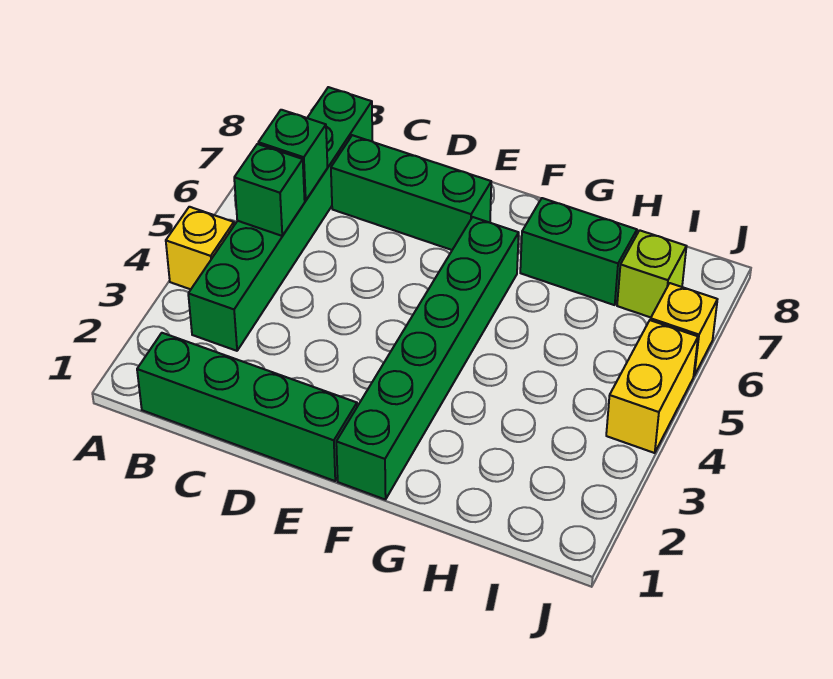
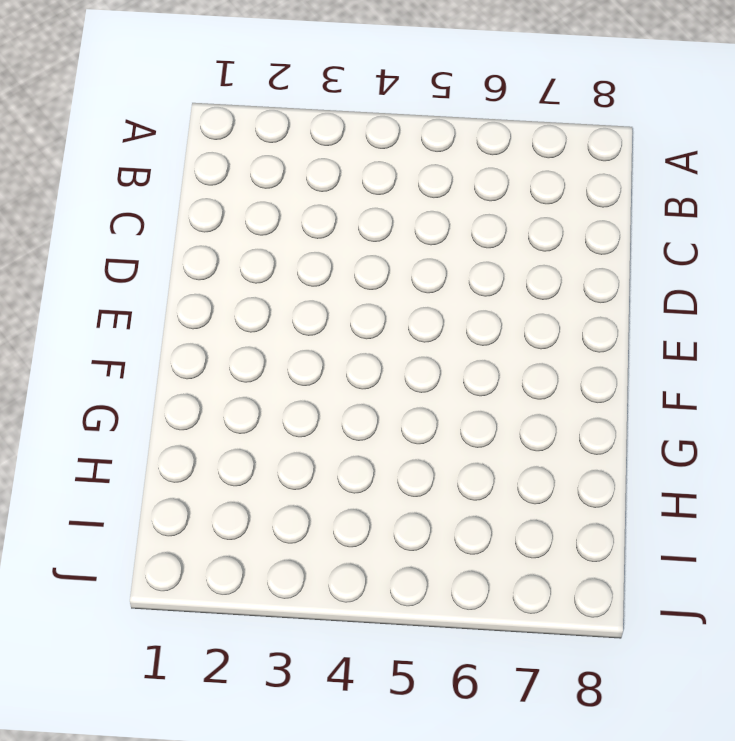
none -> yellow brick A4 level 1
none -> green brick B1:E1 level 1

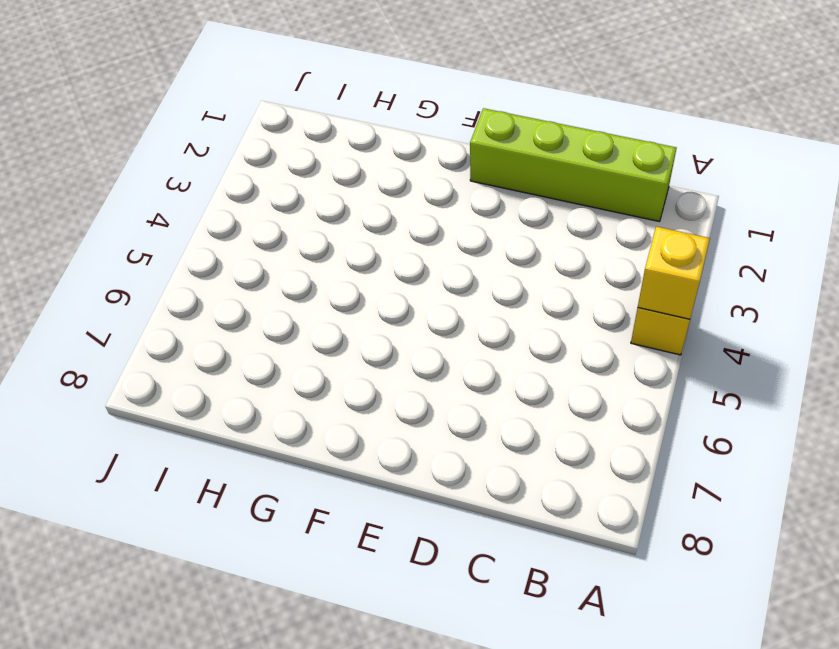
yellow brick A4 level 2 -> yellow brick J6 level 1
lime brick B1:E1 level 1 -> green brick B1:E1 level 1
none -> green brick B3:B8 level 1
none -> green brick C7:E7 level 1

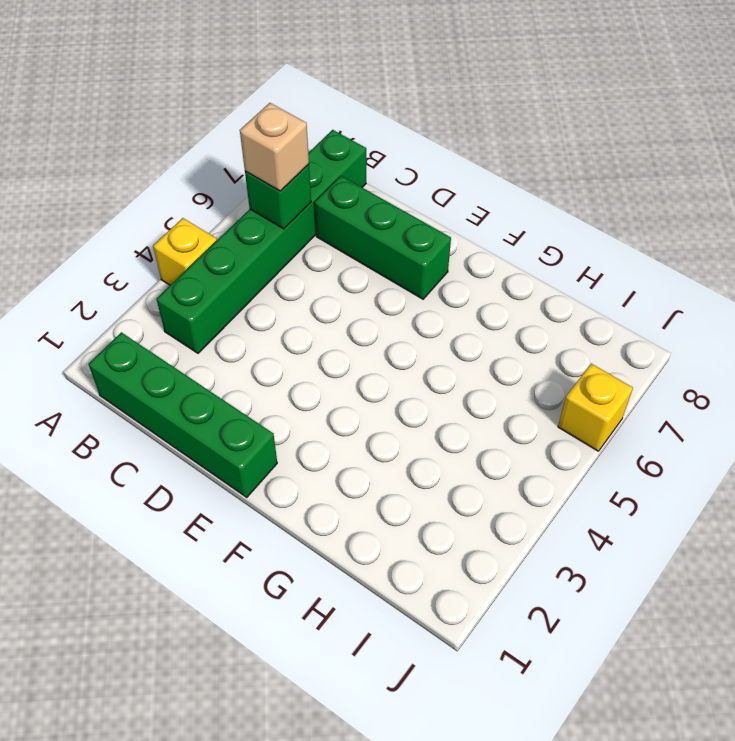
tan brick B6 level 3 -> none
none -> green brick F1:F6 level 1
none -> green brick G7:H7 level 1

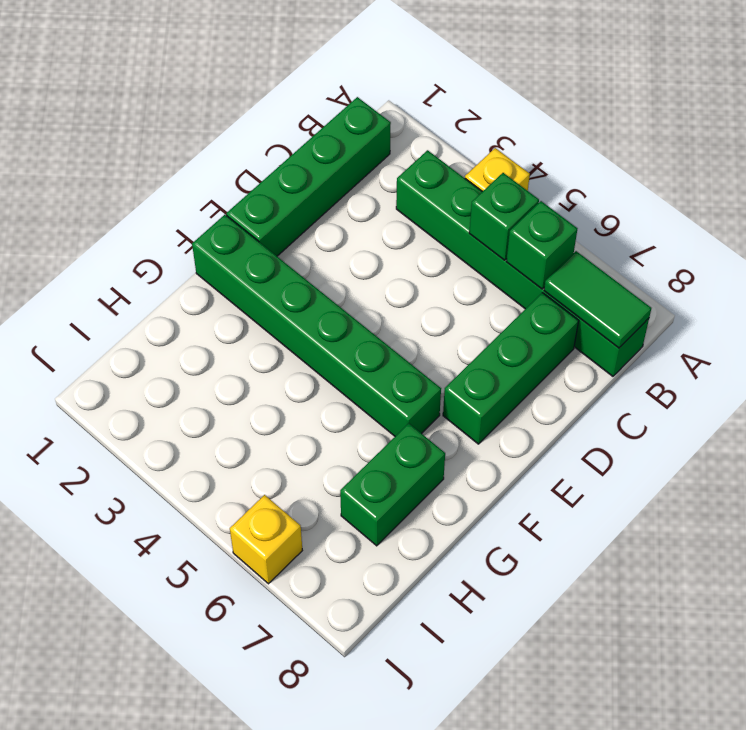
green tile B7:B8 level 2 -> none
none -> lime brick I7 level 1
none -> yellow brick J4:J5 level 1

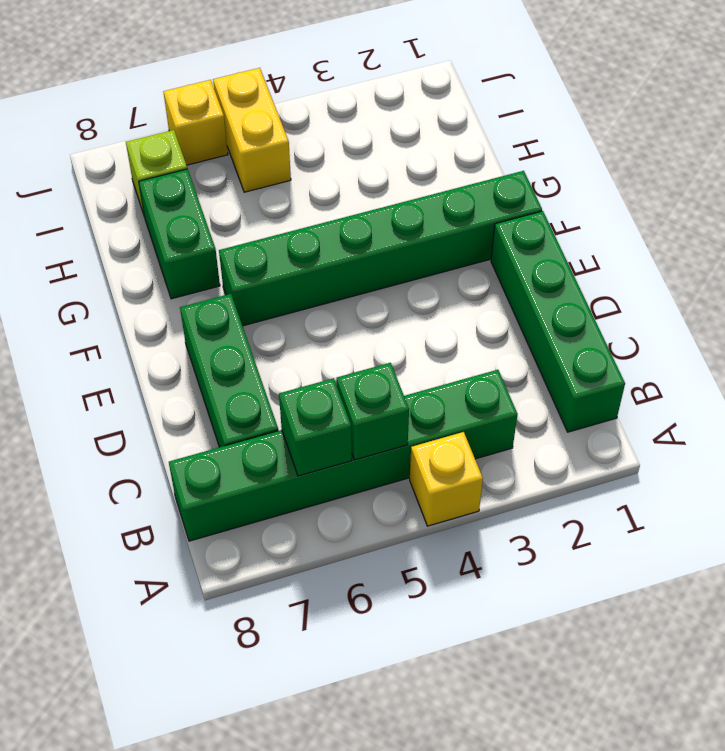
yellow brick I5:J5 level 1 -> yellow brick J4:J5 level 1

